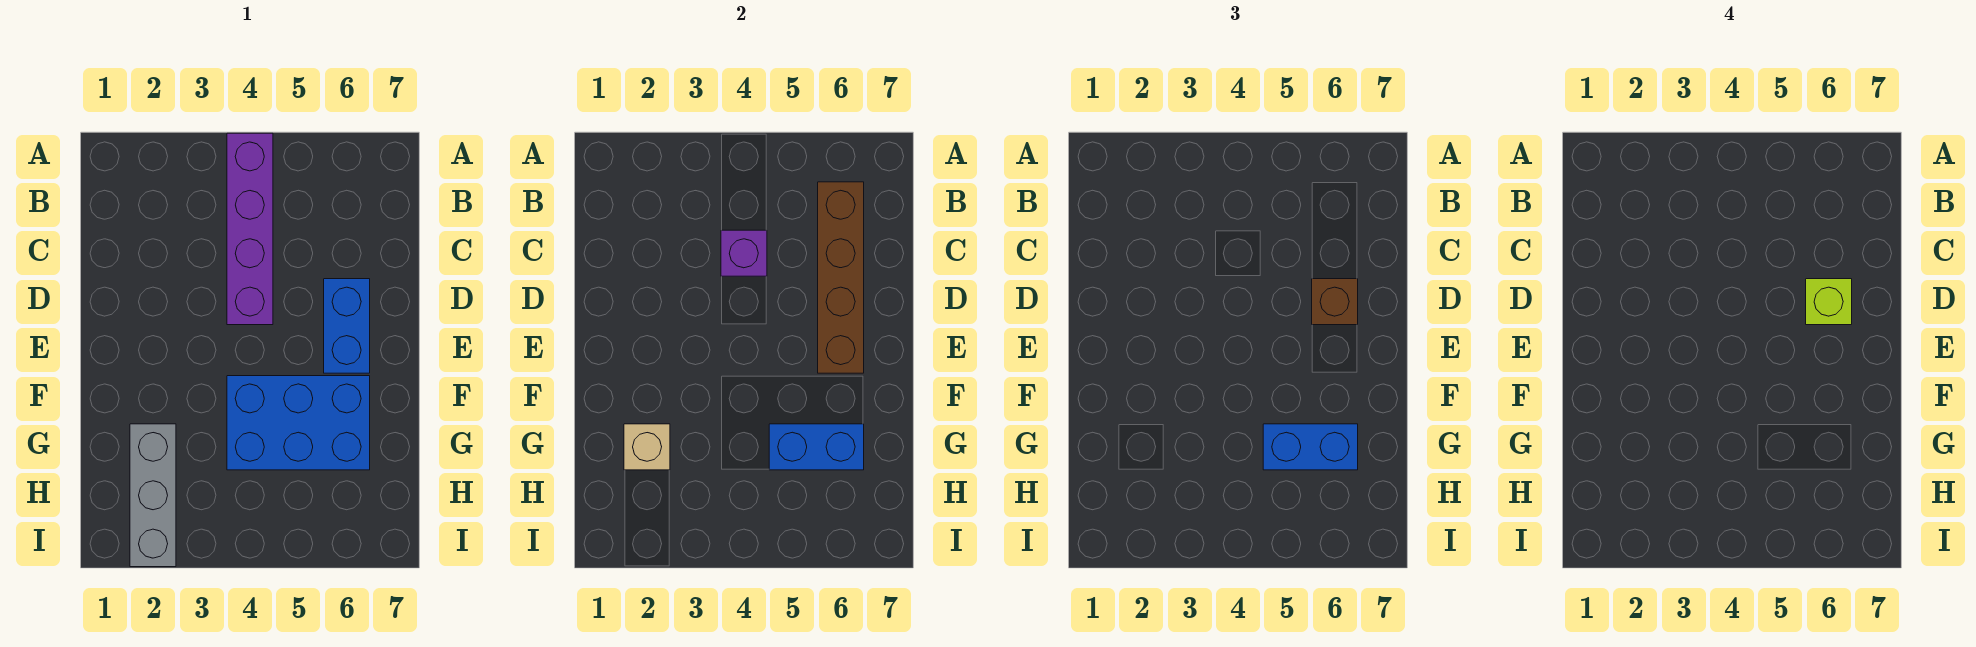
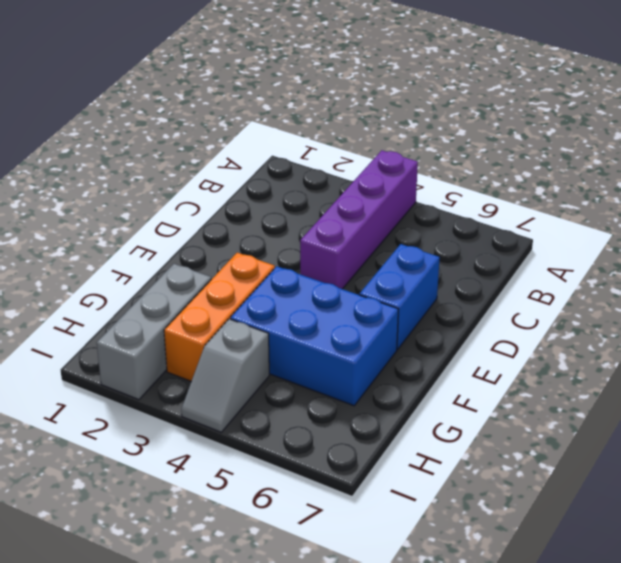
orange brick F3:H3 level 1 -> none
grey slope H4:I4 level 1 top H -> none
none -> brown brick B6:E6 level 2
none -> purple brick C4 level 2

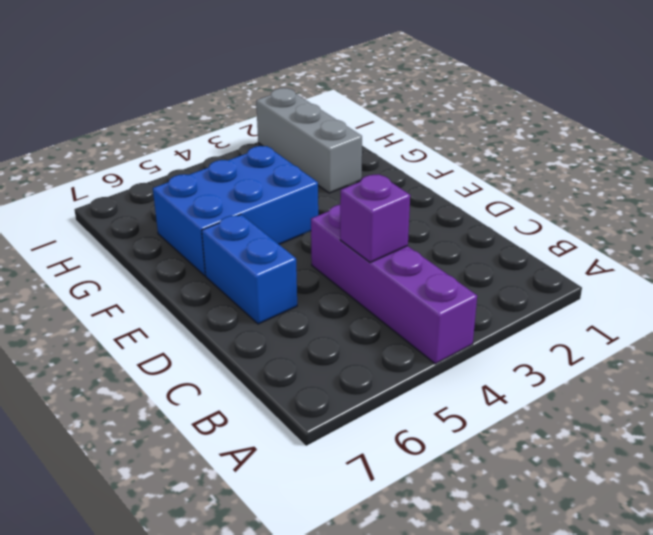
none -> brown brick B6:E6 level 2
none -> tan brick G2 level 2

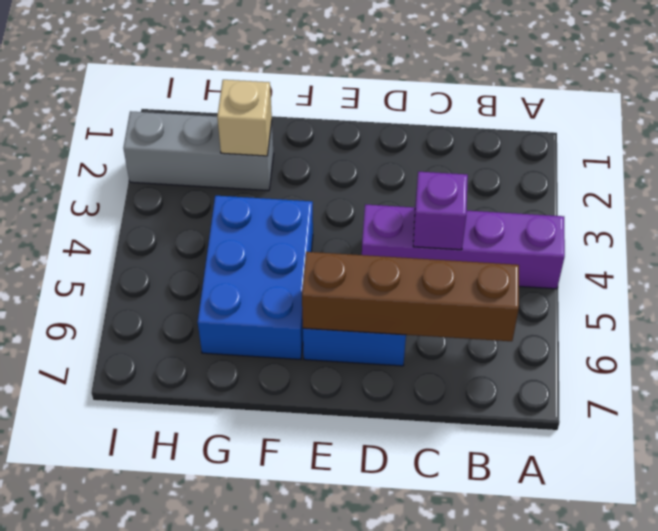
none -> blue brick G5:G6 level 2
none -> brown brick D6 level 3

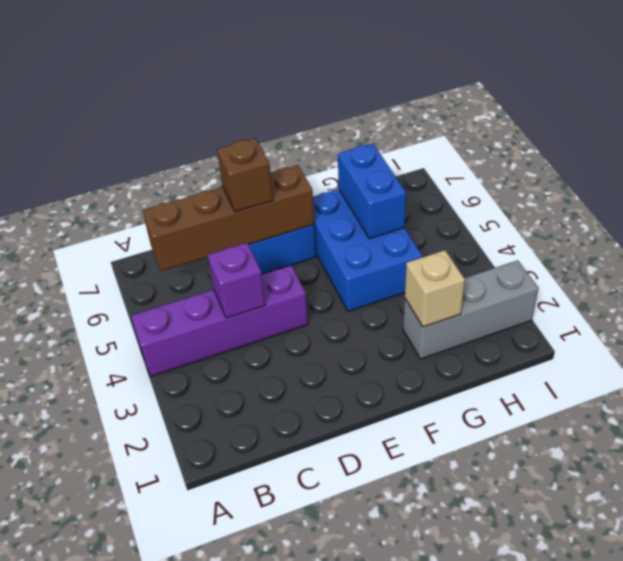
none -> blue brick G5:G6 level 3
none -> lime brick D6 level 4

